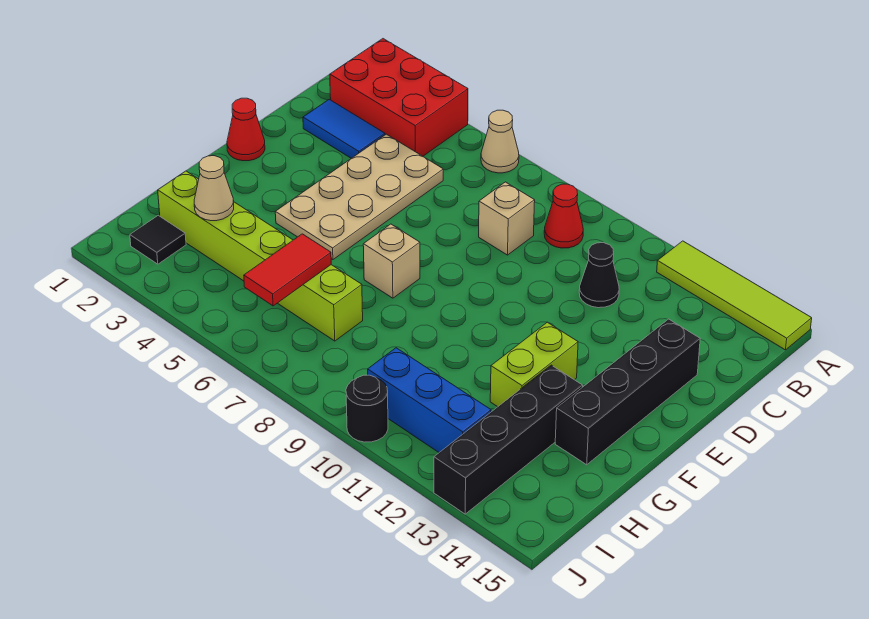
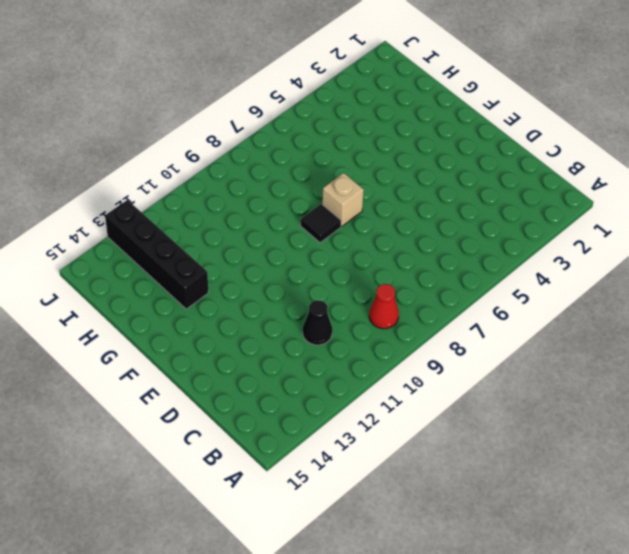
black tile F8 level 1 -> black tile I2 level 1
none -> red brick A2:B4 level 1
none -> tan cone A6 level 1
none -> lime tile A12:A15 level 1

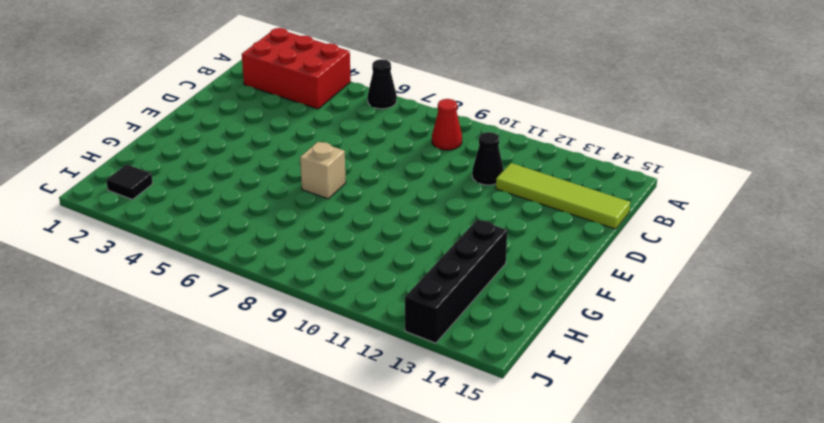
black cone A6 level 1 -> tan cone A6 level 1
lime tile C12:C15 level 1 -> lime tile A12:A15 level 1
none -> blue tile C2:C3 level 1
none -> tan plate C4:F5 level 1
none -> tan brick C8 level 1

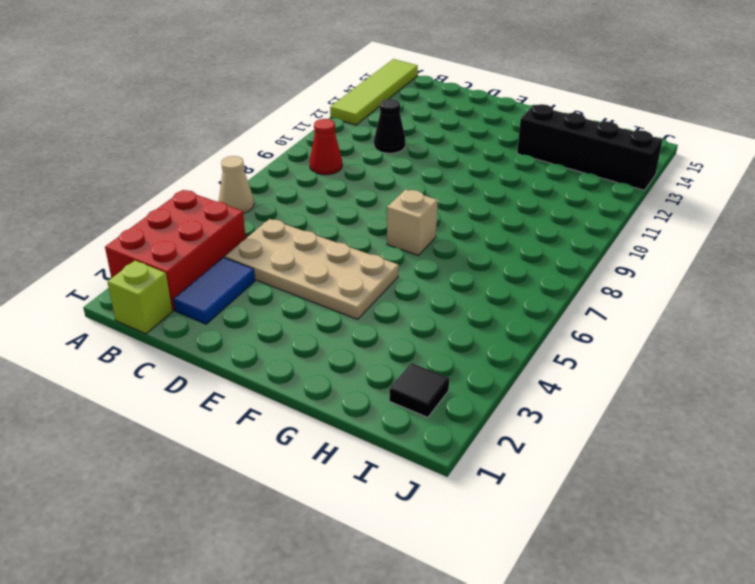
lime brick B1 level 1 -> none
none -> tan brick C8 level 1
none -> black brick D14:G14 level 1
none -> red cone E1 level 1

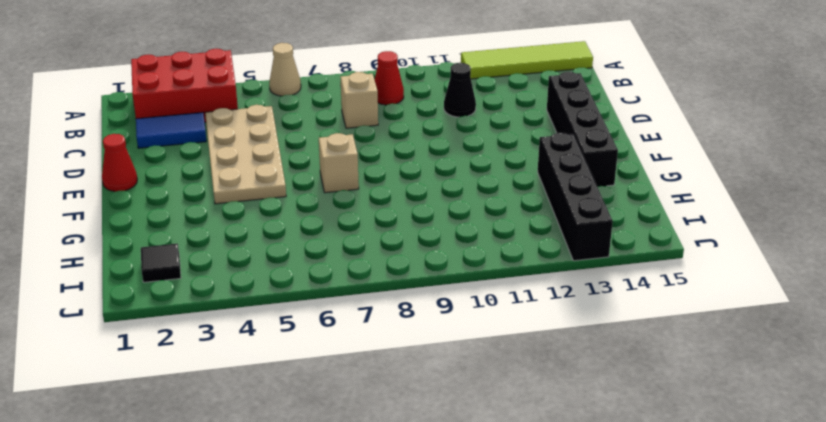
none -> lime brick F12:G12 level 1
none -> lime brick H2:H7 level 1
none -> blue brick I10:I12 level 1

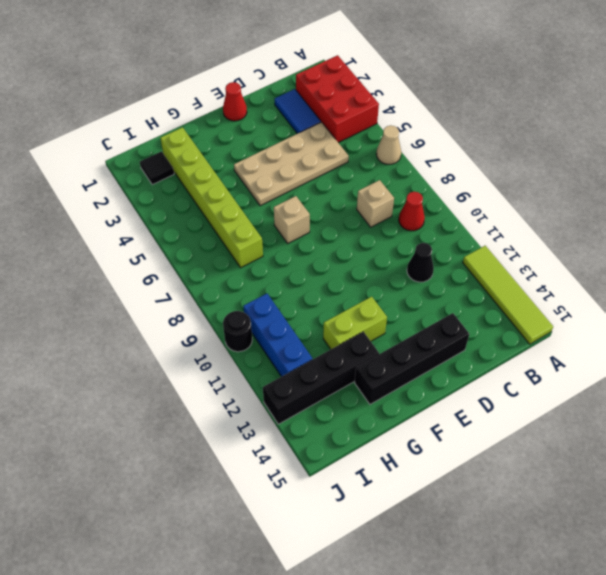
none -> tan cone H3 level 2
none -> red tile H6:I6 level 2

